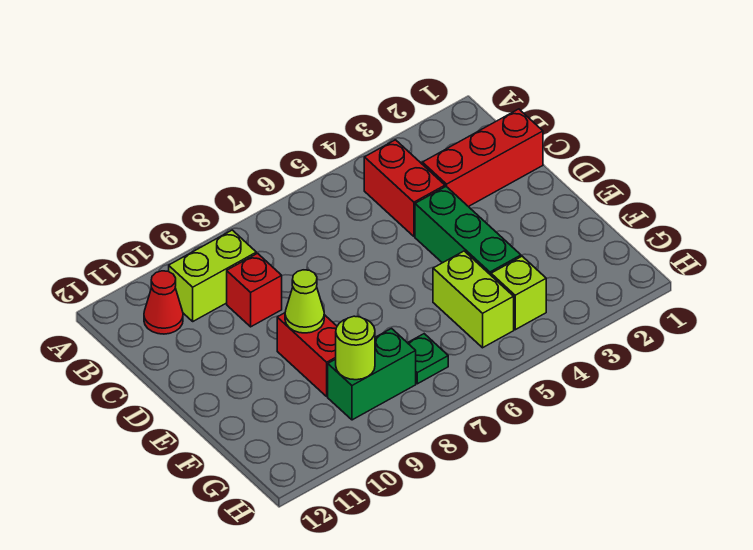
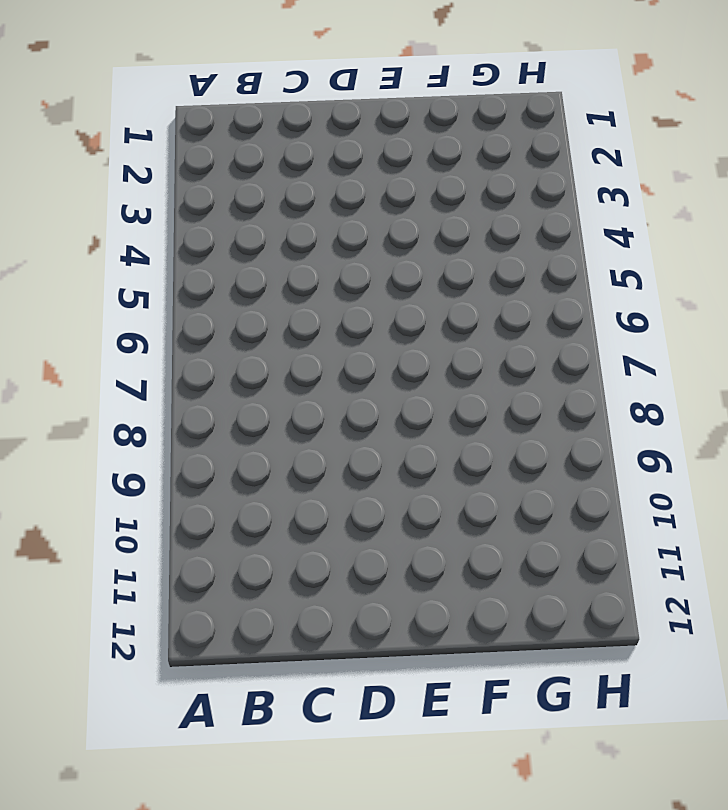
none -> red brick B4:C4 level 1
none -> lime brick B9:B10 level 1
none -> red cone B11 level 1

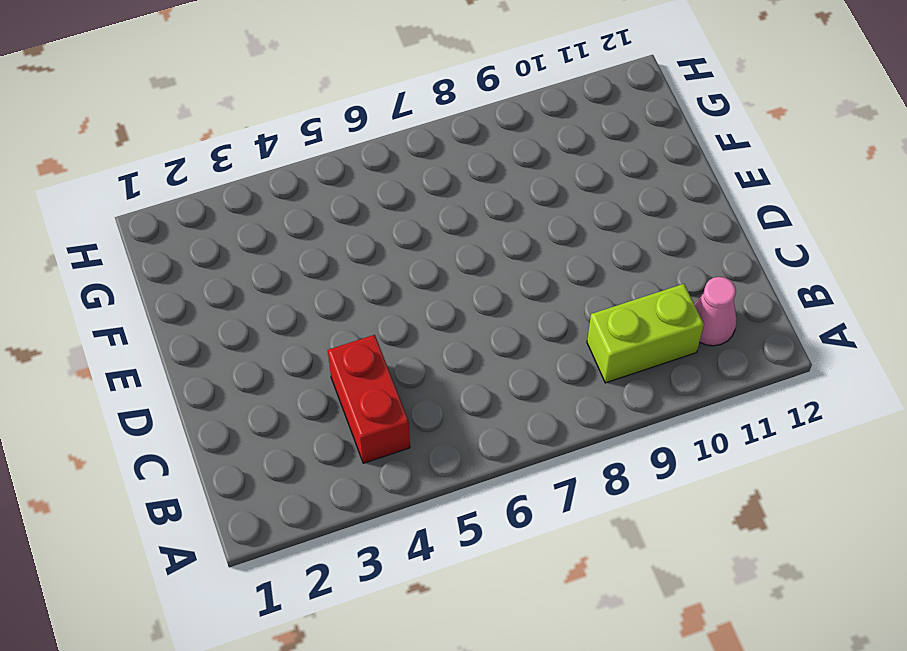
pink cone B11 level 1 -> red cone B11 level 1
none -> red brick C1:C3 level 1
none -> red brick C9 level 1
none -> green brick D4:F4 level 1

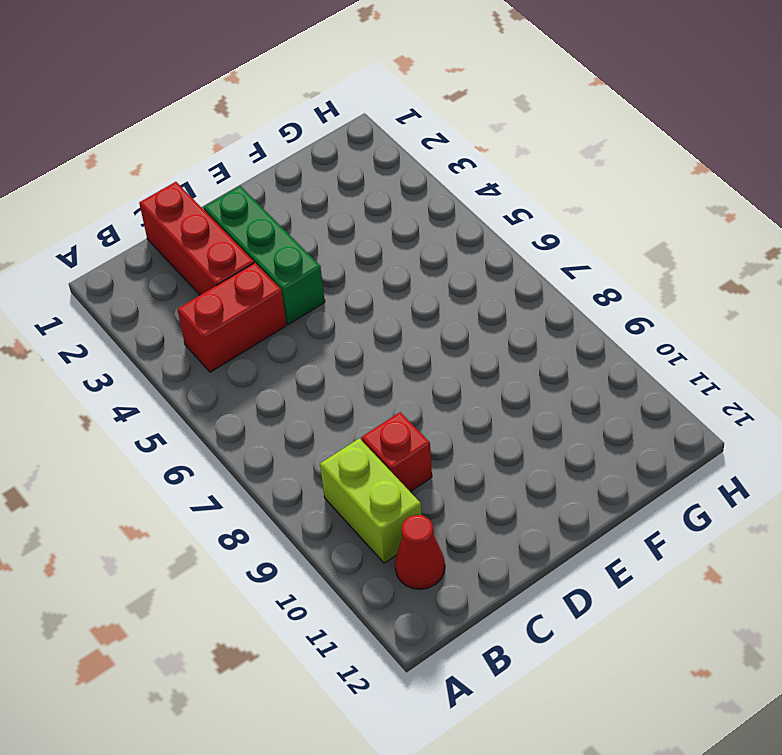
green brick D2:D4 level 1 -> green brick D4:F4 level 1
none -> red brick E9:F9 level 1
none -> lime brick F5:G5 level 1
none -> lime brick G4 level 1

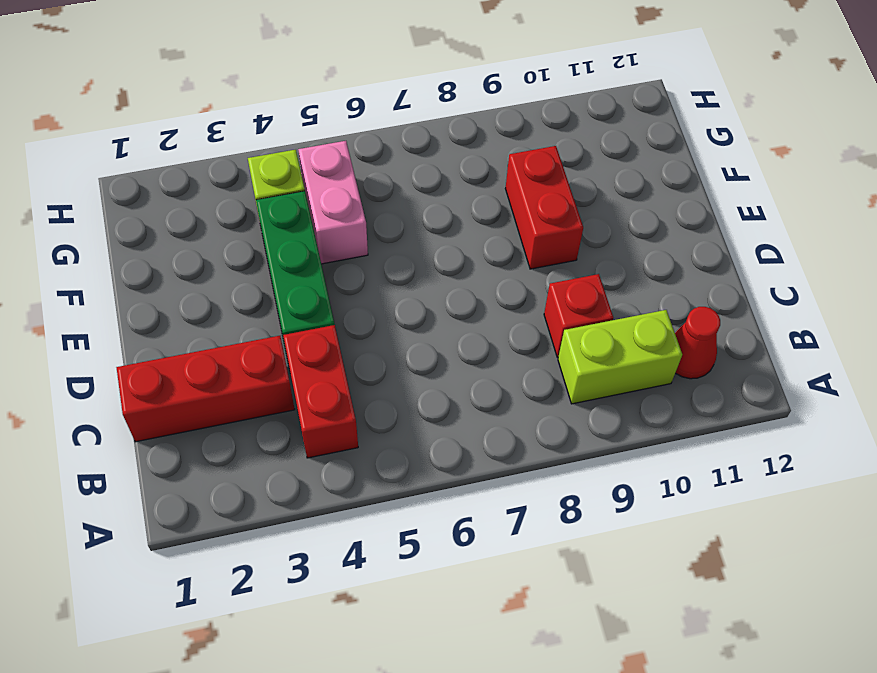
pink brick F5:G5 level 1 -> lime brick F5:G5 level 1
none -> green plate G7 level 1
none -> green brick G8:G9 level 1
none -> lime cone E9 level 2

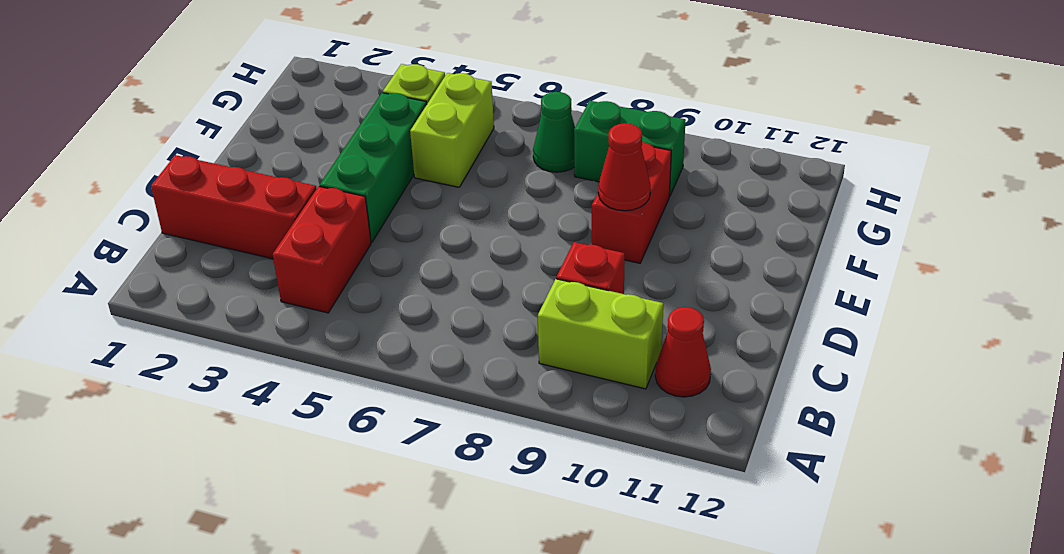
red cone E9 level 2 -> lime cone E9 level 2
green cone G7 level 1 -> green plate G7 level 1
none -> lime round brick G9 level 2

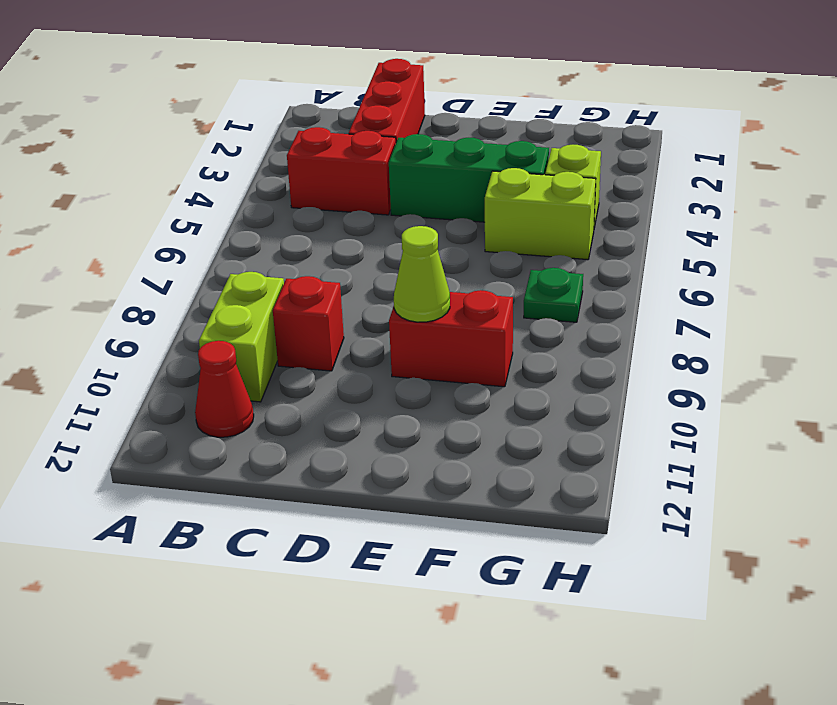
none -> green brick G8:G9 level 1
none -> lime round brick G9 level 2

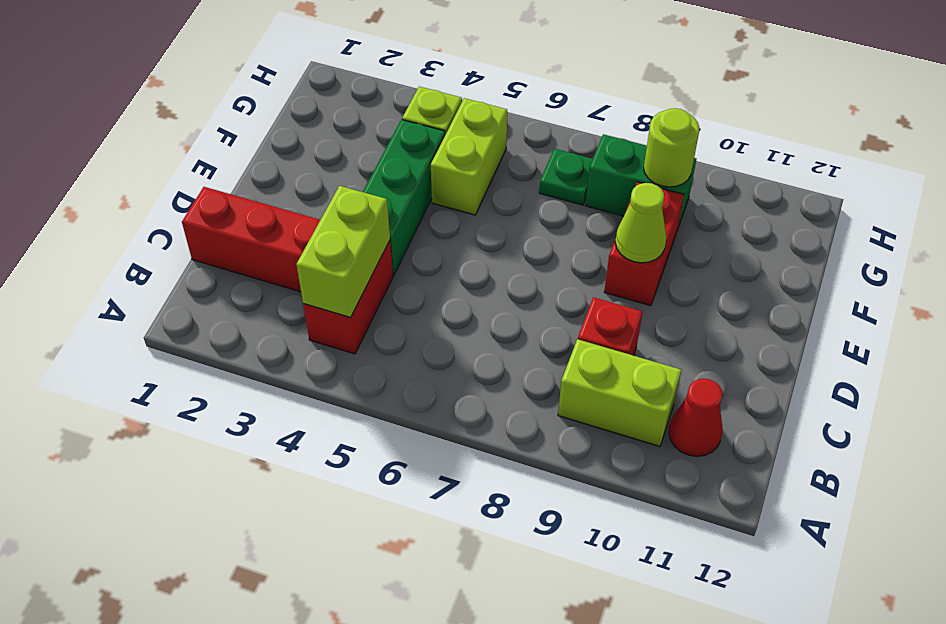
lime brick B4:C4 level 2 -> none

